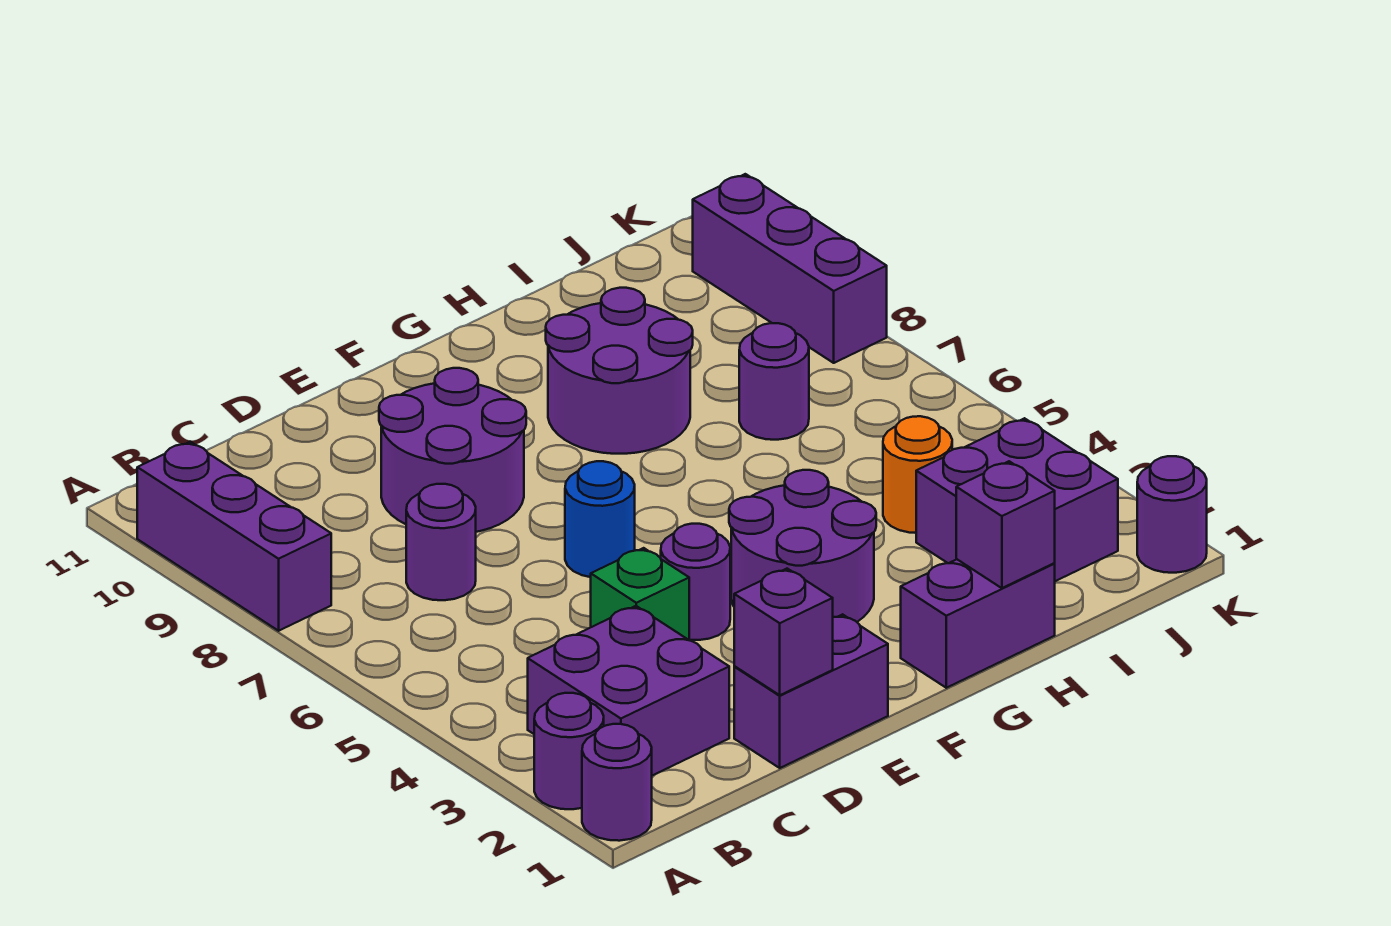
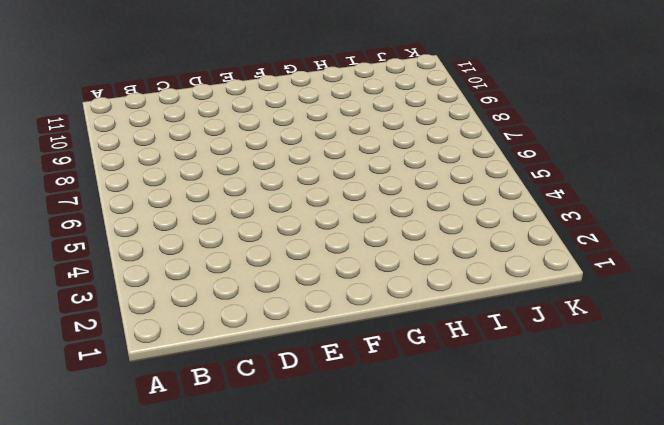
none -> purple round brick A1 level 1
none -> purple round brick A2 level 1
none -> purple brick A8:A10 level 1

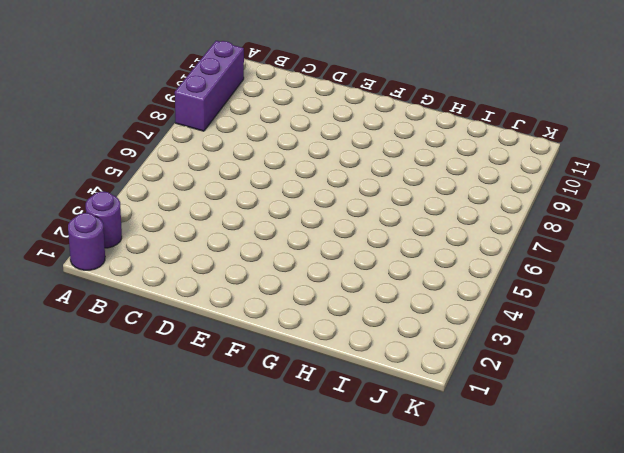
none -> purple brick B2:C3 level 1
none -> purple round brick C7 level 1
none -> purple brick D1:E1 level 1

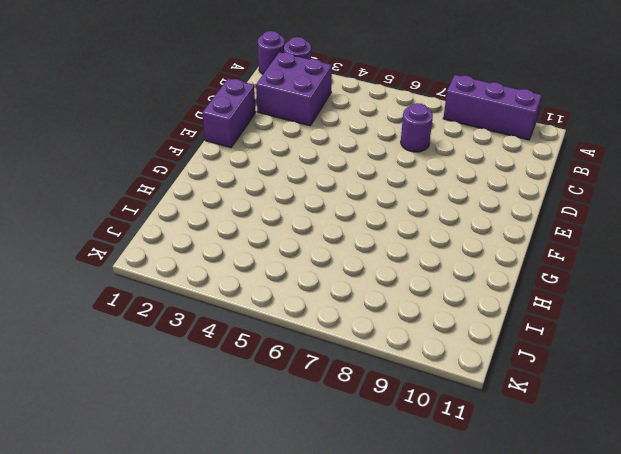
none -> green brick D4 level 1
none -> purple round brick D8:E9 level 1
none -> purple round brick E4 level 1

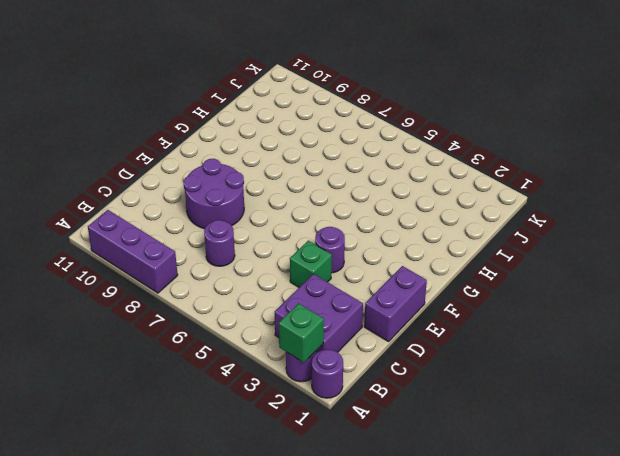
green brick A2 level 2 -> none
none -> blue round brick E6 level 1
none -> purple round brick F3:G4 level 1
none -> purple brick G1:H1 level 1

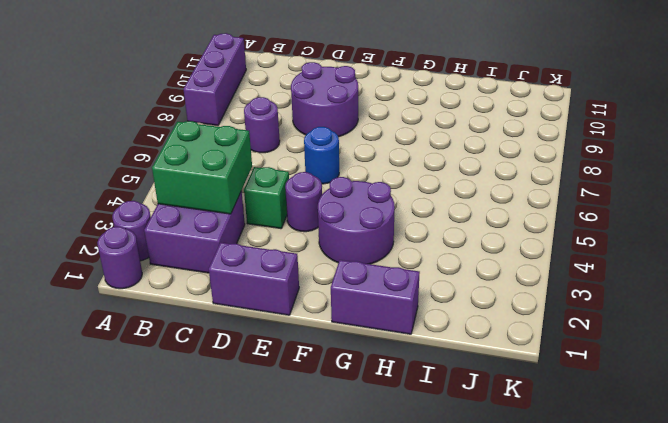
green brick B3:C4 level 2 -> none
none -> purple round brick G8:H9 level 1
none -> purple brick I2:J3 level 1
none -> orange round brick I4 level 1

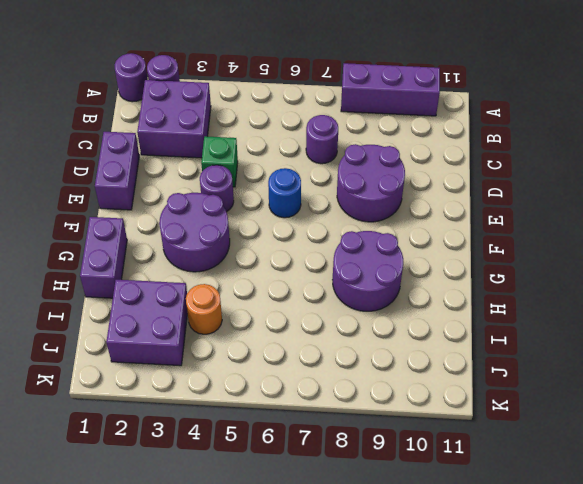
none -> purple round brick I7 level 1
none -> purple round brick K1 level 1
none -> purple brick K8:K10 level 1

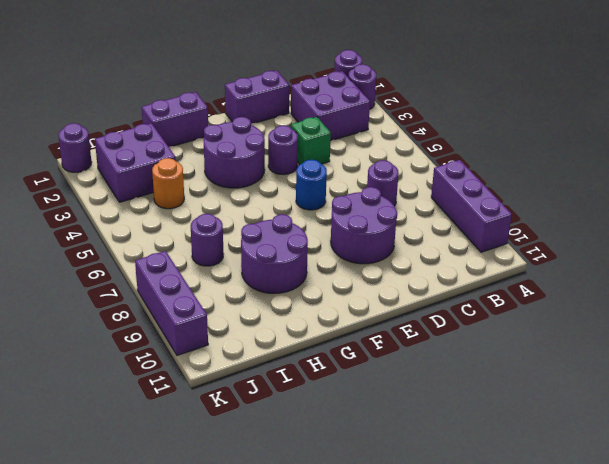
none -> purple brick D1 level 2
none -> purple brick H1 level 2

